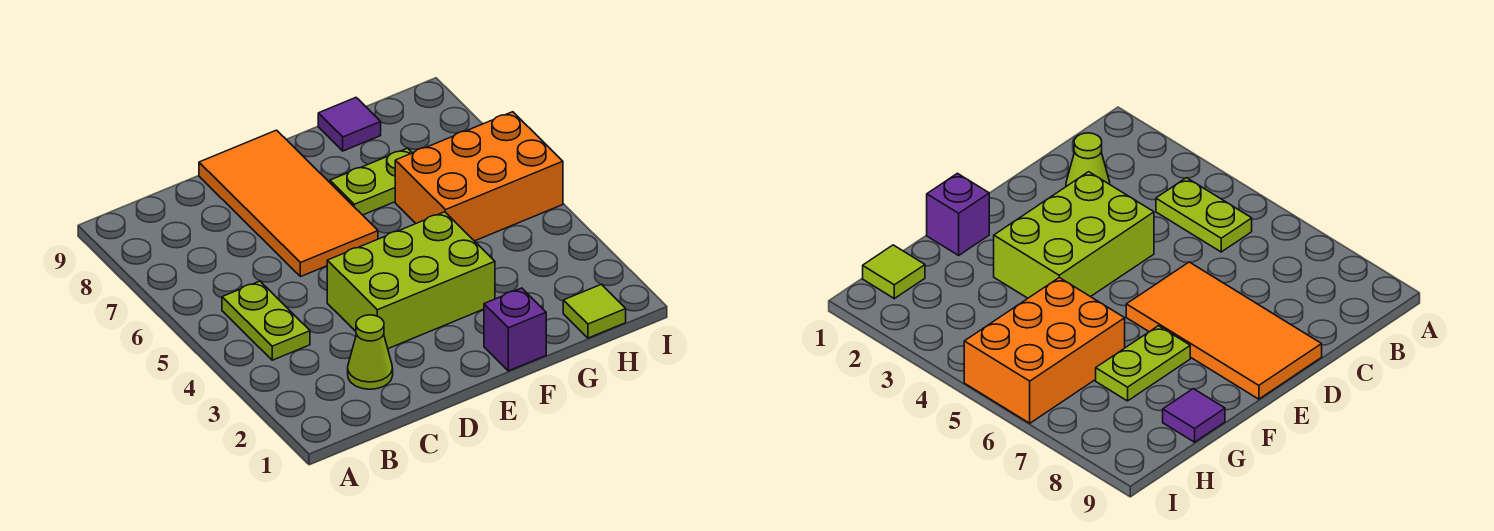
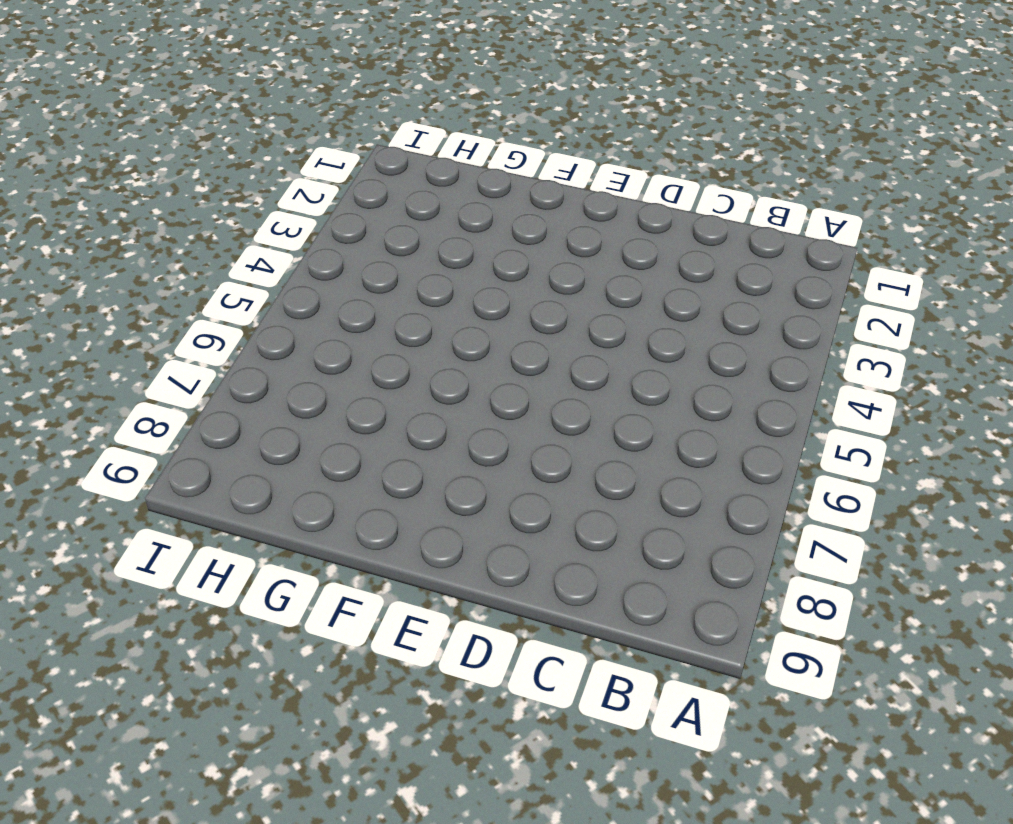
none -> lime plate B4:B5 level 1
none -> lime cone C2 level 1

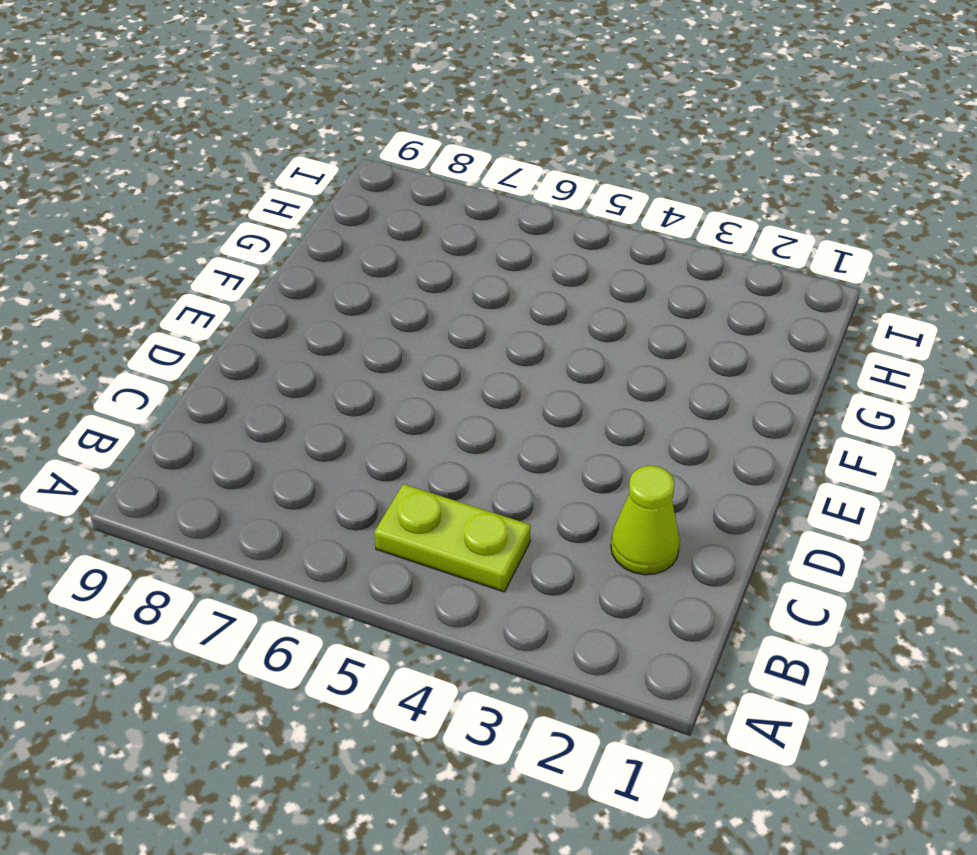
none -> lime brick D3:F4 level 1
none -> orange tile D6:E9 level 1

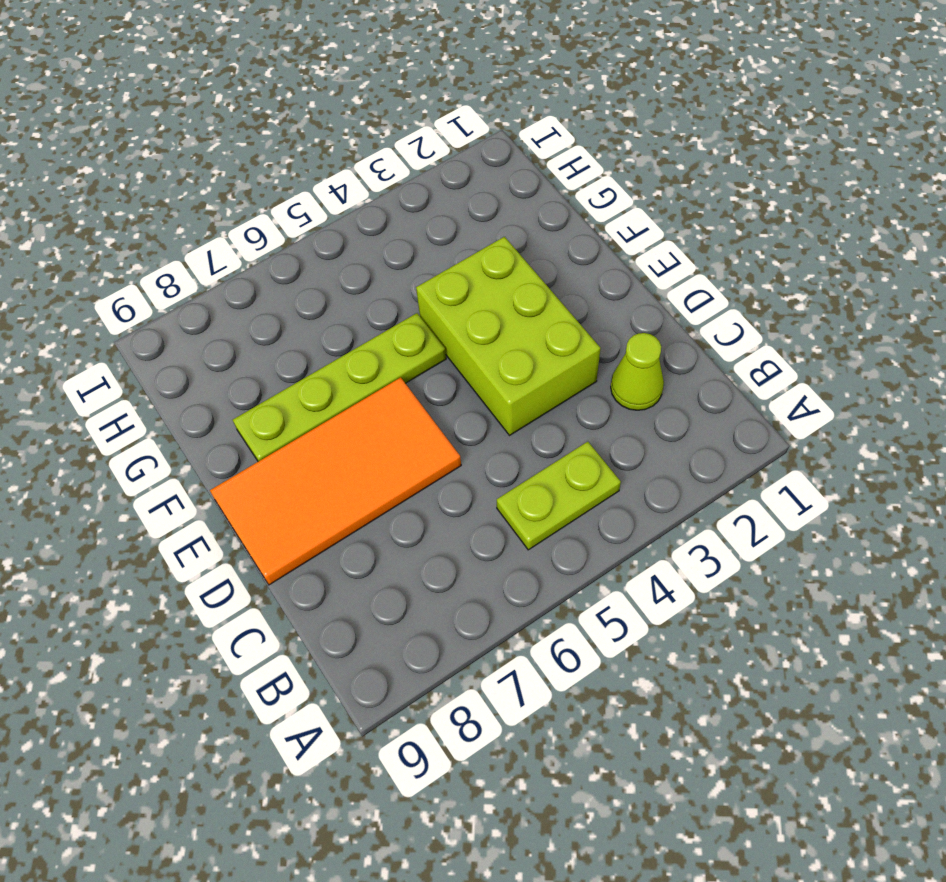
lime plate F5:F8 level 1 -> lime plate F7:G7 level 1
none -> purple brick F1 level 1
none -> orange brick G5:I6 level 1

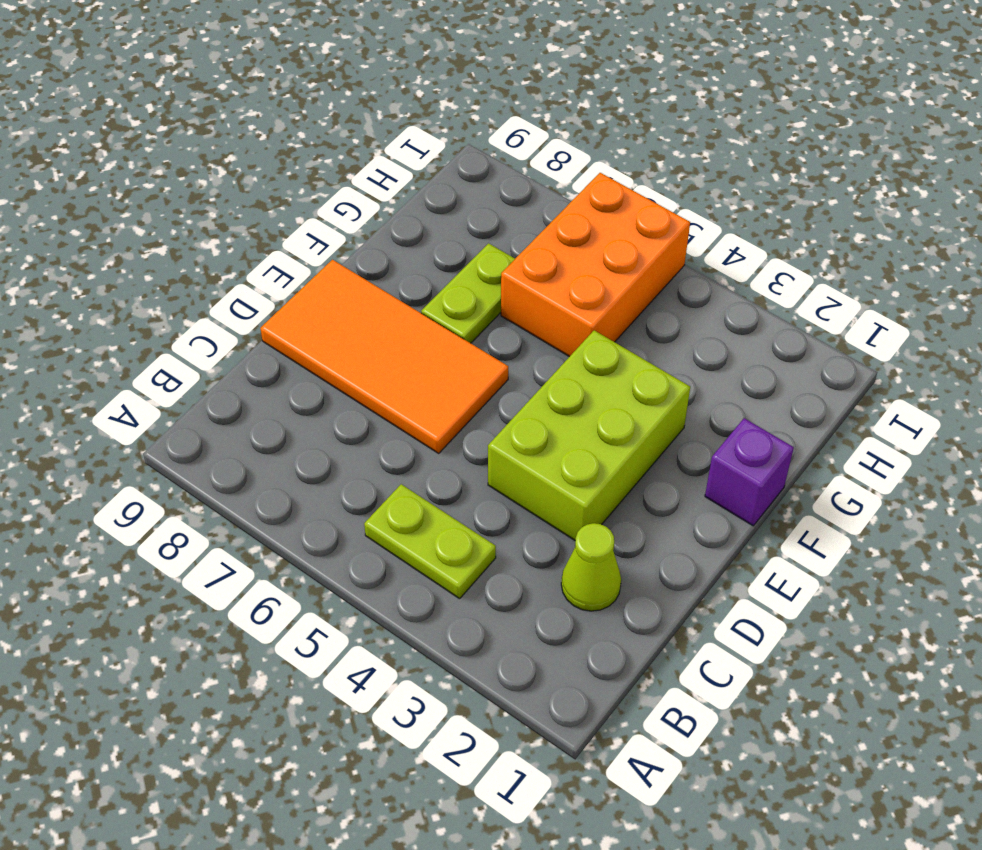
none -> purple tile G9 level 1
none -> lime tile H1 level 1

